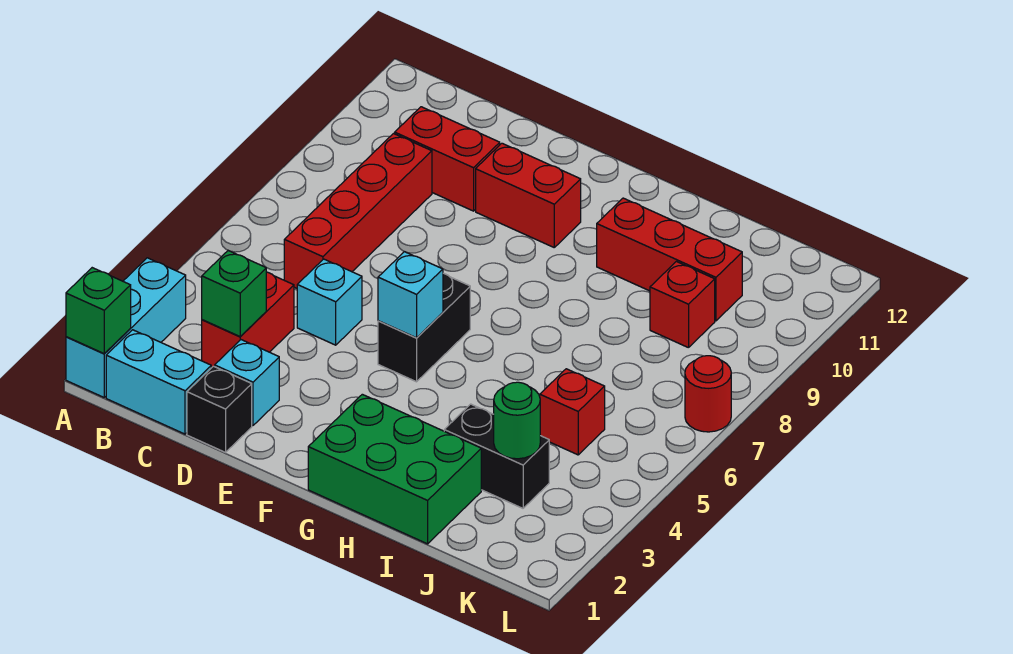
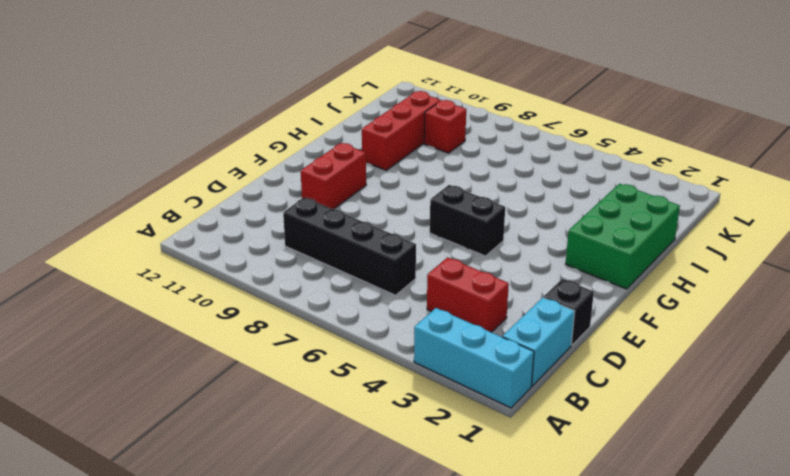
black brick C6:C9 level 1 -> red brick C6:C9 level 1
none -> red brick C10:D10 level 1
none -> cyan brick D2 level 1
none -> cyan brick D5 level 1

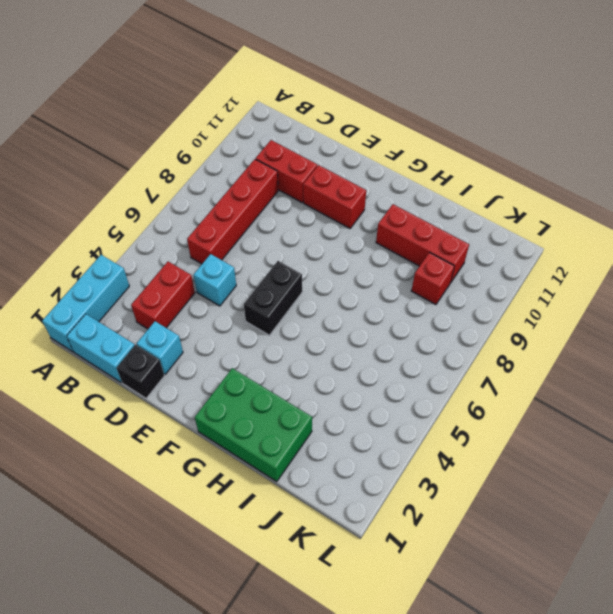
none -> black brick I3:J3 level 1
none -> red brick J5 level 1
none -> red round brick L7 level 1

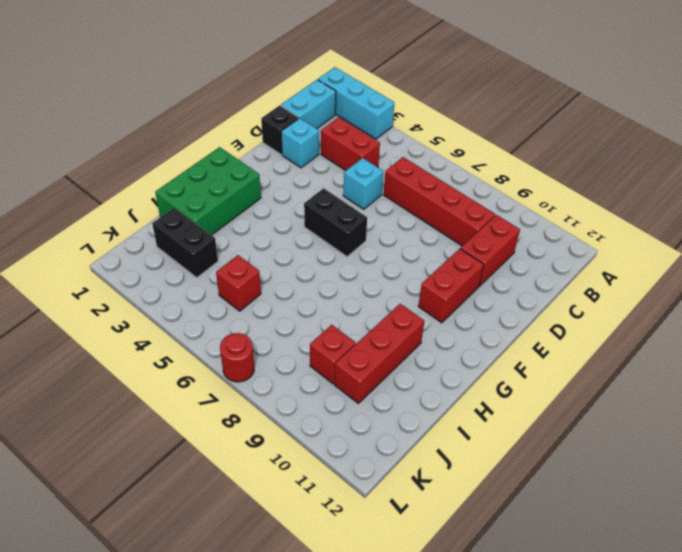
black brick J2:J3 level 1 -> black brick I3:J3 level 1
none -> green brick A1 level 2
none -> green brick C3 level 2
none -> cyan brick F5 level 2

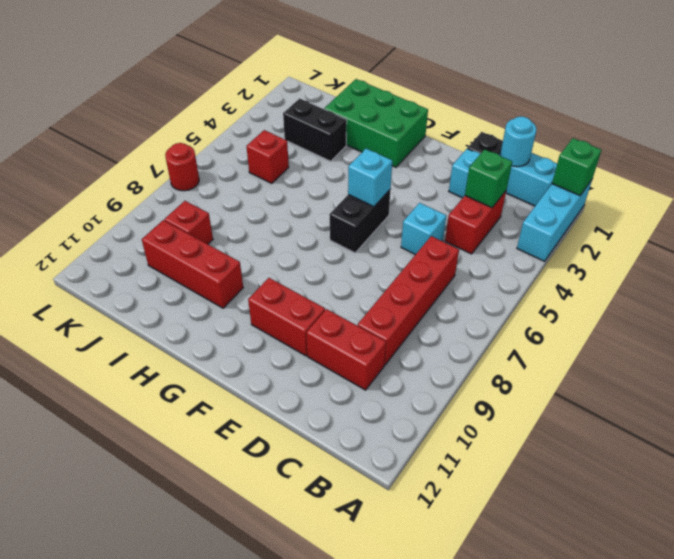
cyan round brick C1 level 2 -> none
none -> green round brick J3 level 2

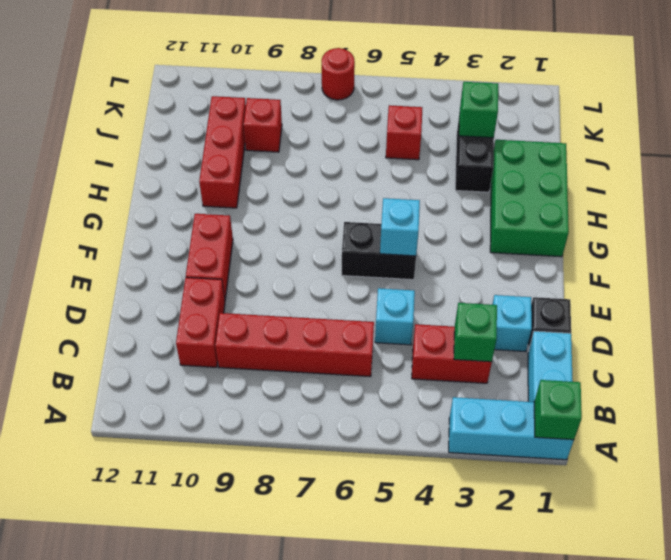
green brick J3 level 2 -> green round brick J3 level 2

